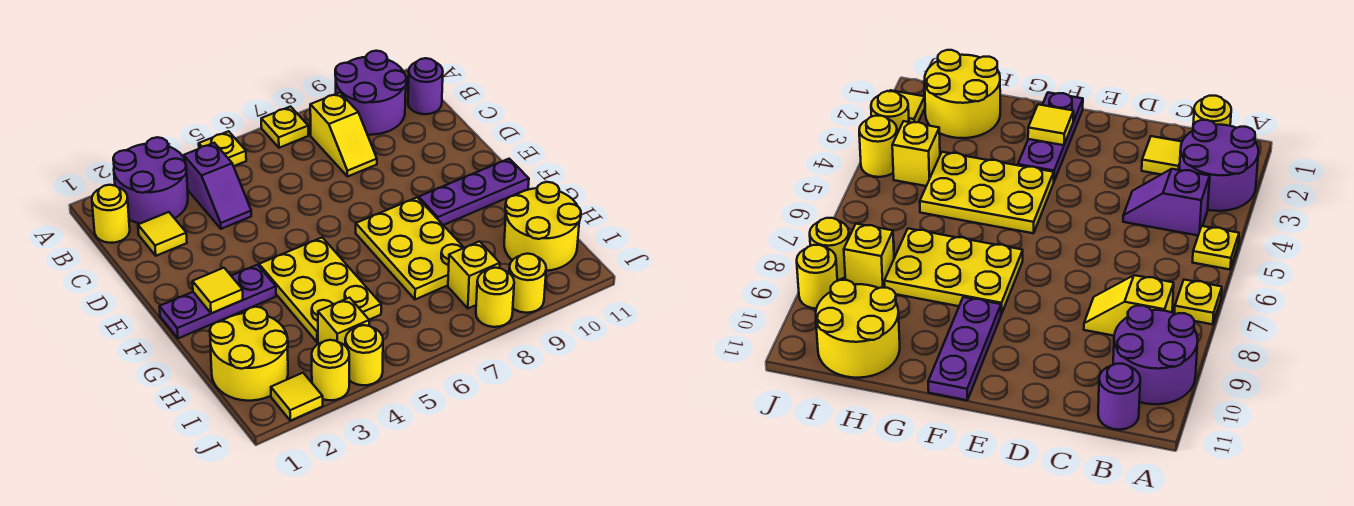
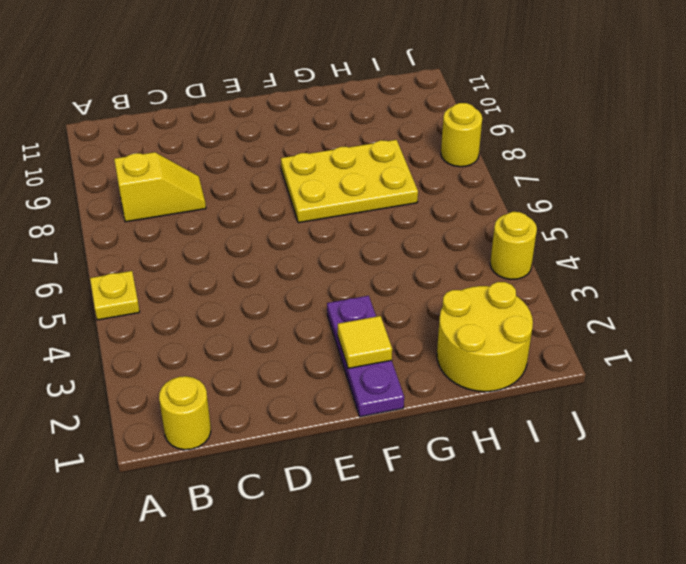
none -> purple round brick A2:B3 level 1
none -> yellow plate A7 level 1
none -> purple round brick A9:B10 level 1

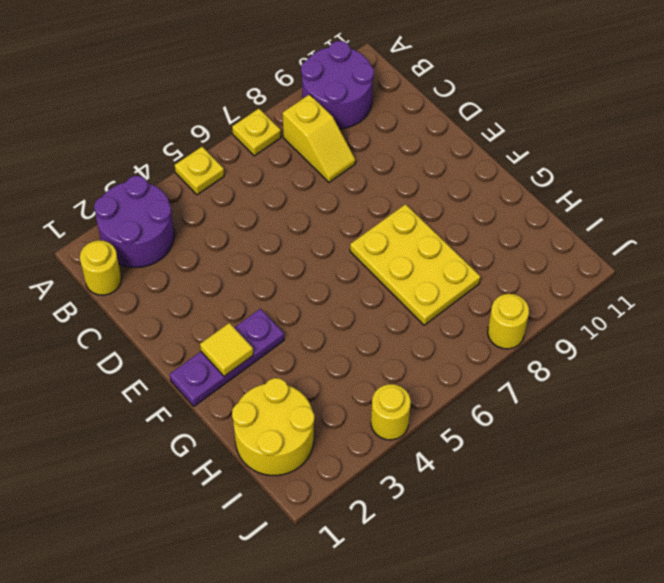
none -> purple slope B4:C4 level 1 top B
none -> purple round brick B11 level 1
none -> yellow tile C2 level 1

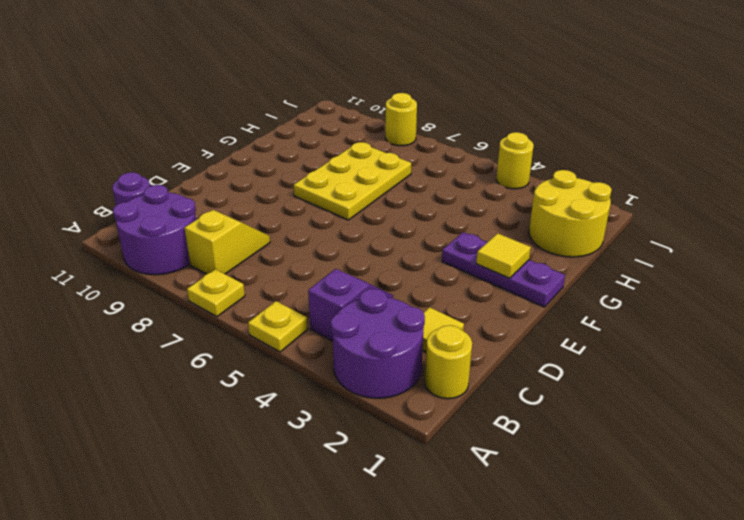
none -> yellow plate F4:H5 level 1
none -> purple plate F9:F11 level 1
none -> yellow round brick H10:I11 level 1

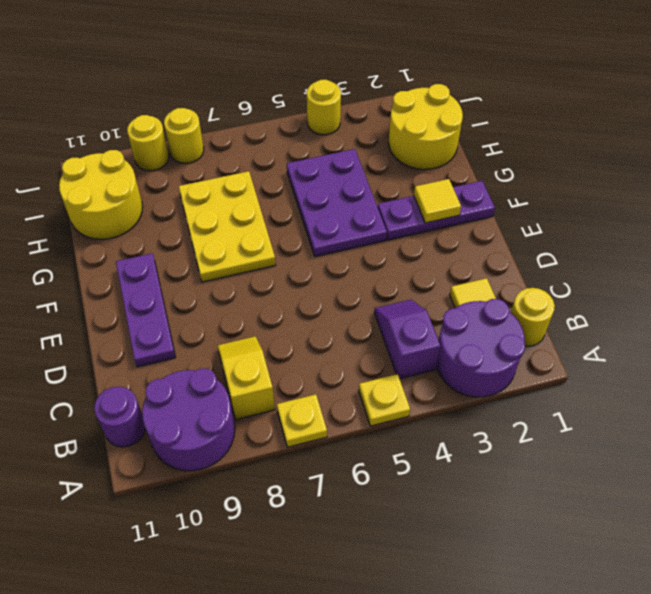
purple plate D10:F10 level 1 -> purple plate F9:F11 level 1
purple plate F4:H5 level 1 -> yellow plate F4:H5 level 1
none -> yellow brick I4 level 1
none -> yellow brick I8 level 1
none -> yellow tile J2 level 1

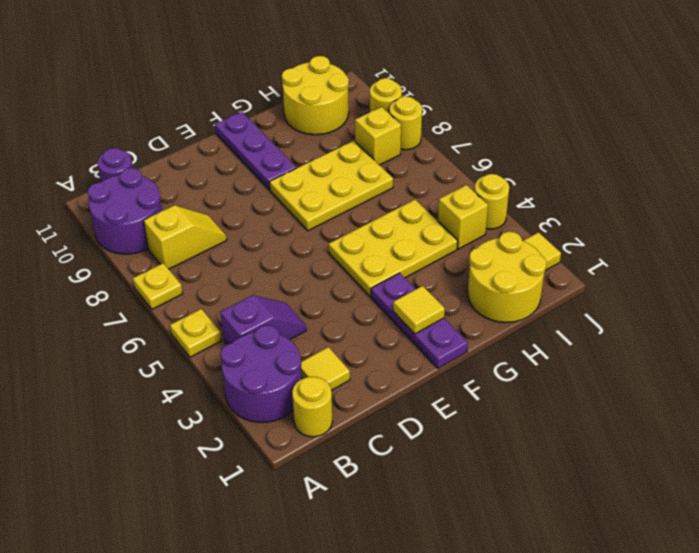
none -> yellow round brick J3 level 1

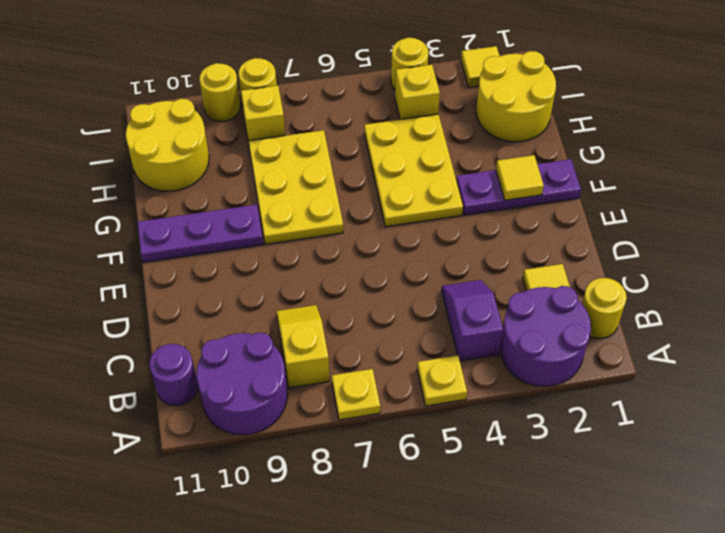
none -> yellow round brick J3 level 1

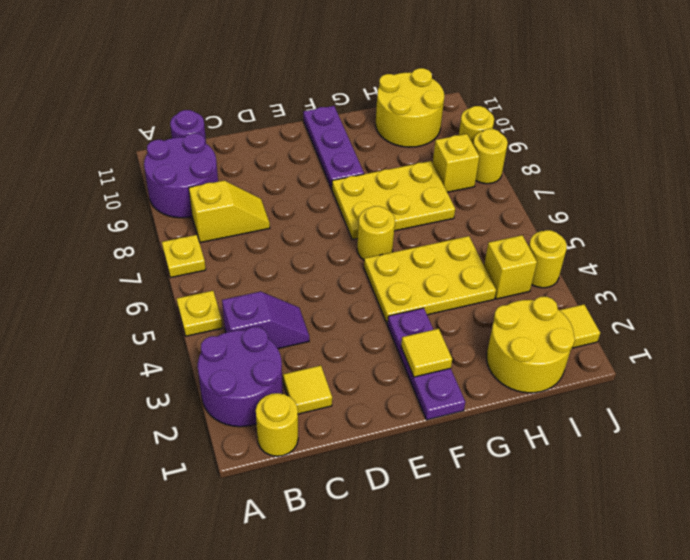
yellow round brick F6 level 1 -> yellow round brick J3 level 1

